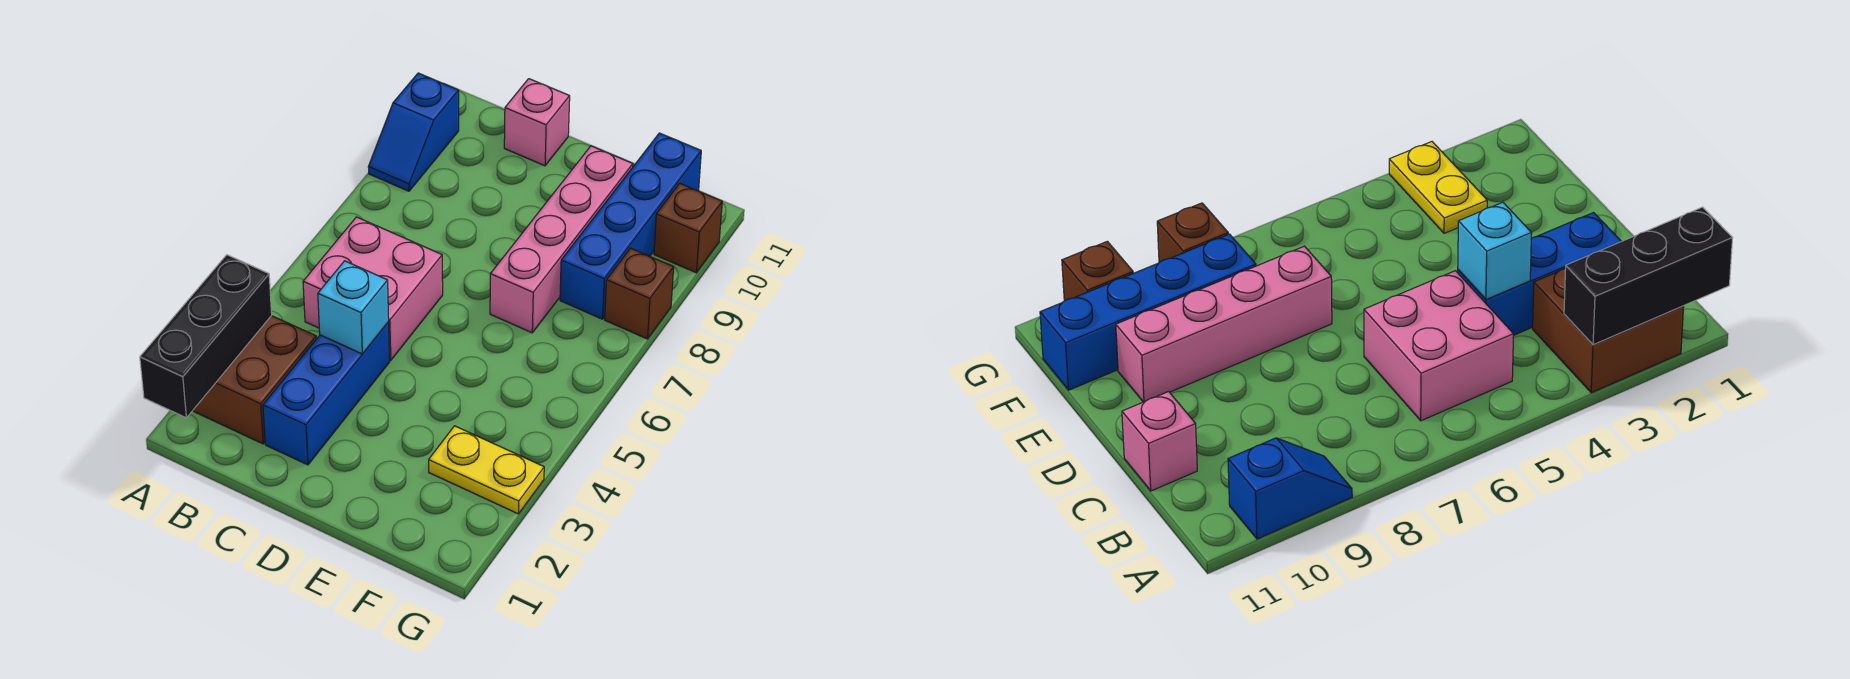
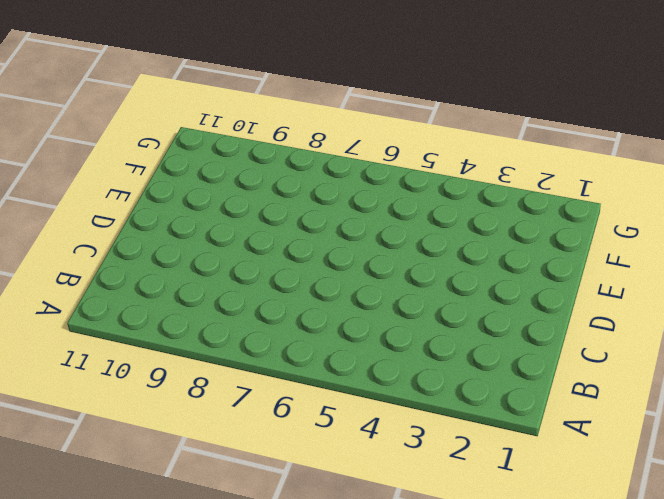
none -> brown brick A2:B3 level 1
none -> blue slope A9:A10 level 1 top 10
none -> pink brick B5:C6 level 1

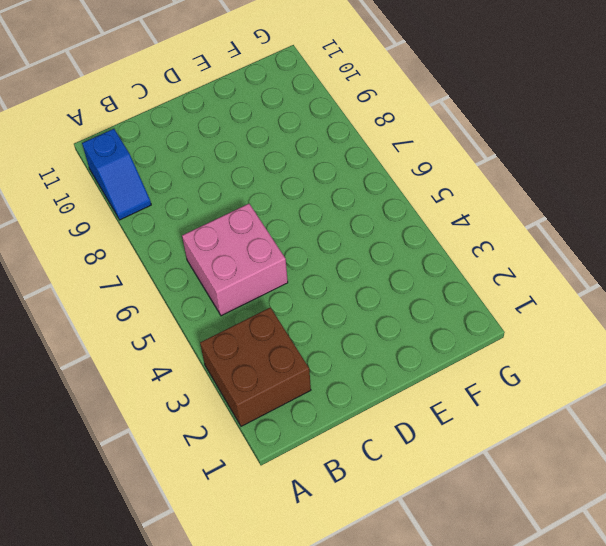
none -> blue brick C2:C4 level 1
none -> pink brick C11 level 1
none -> pink brick E7:E10 level 1

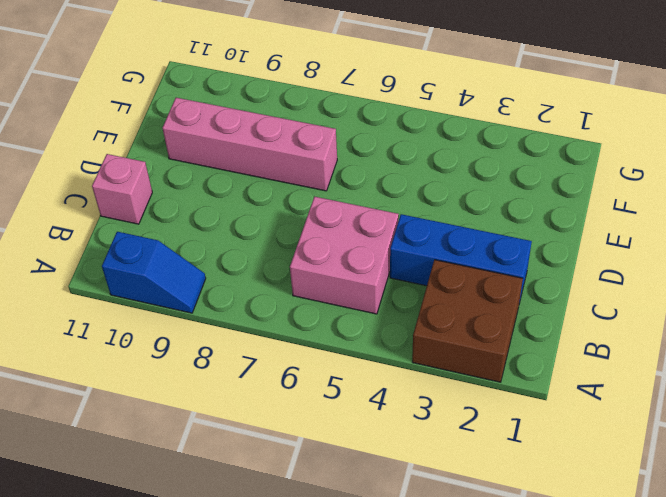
none -> yellow plate F3:G3 level 1
none -> blue brick F8:F11 level 1
none -> brown brick G8 level 1

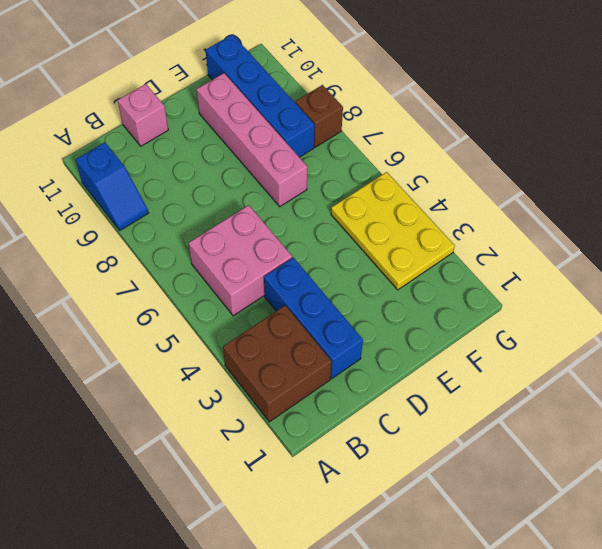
yellow plate F3:G5 level 1 -> yellow plate F3:G3 level 1
none -> brown brick G10 level 1
none -> black brick A1:A3 level 2
none -> cyan brick C4 level 2

